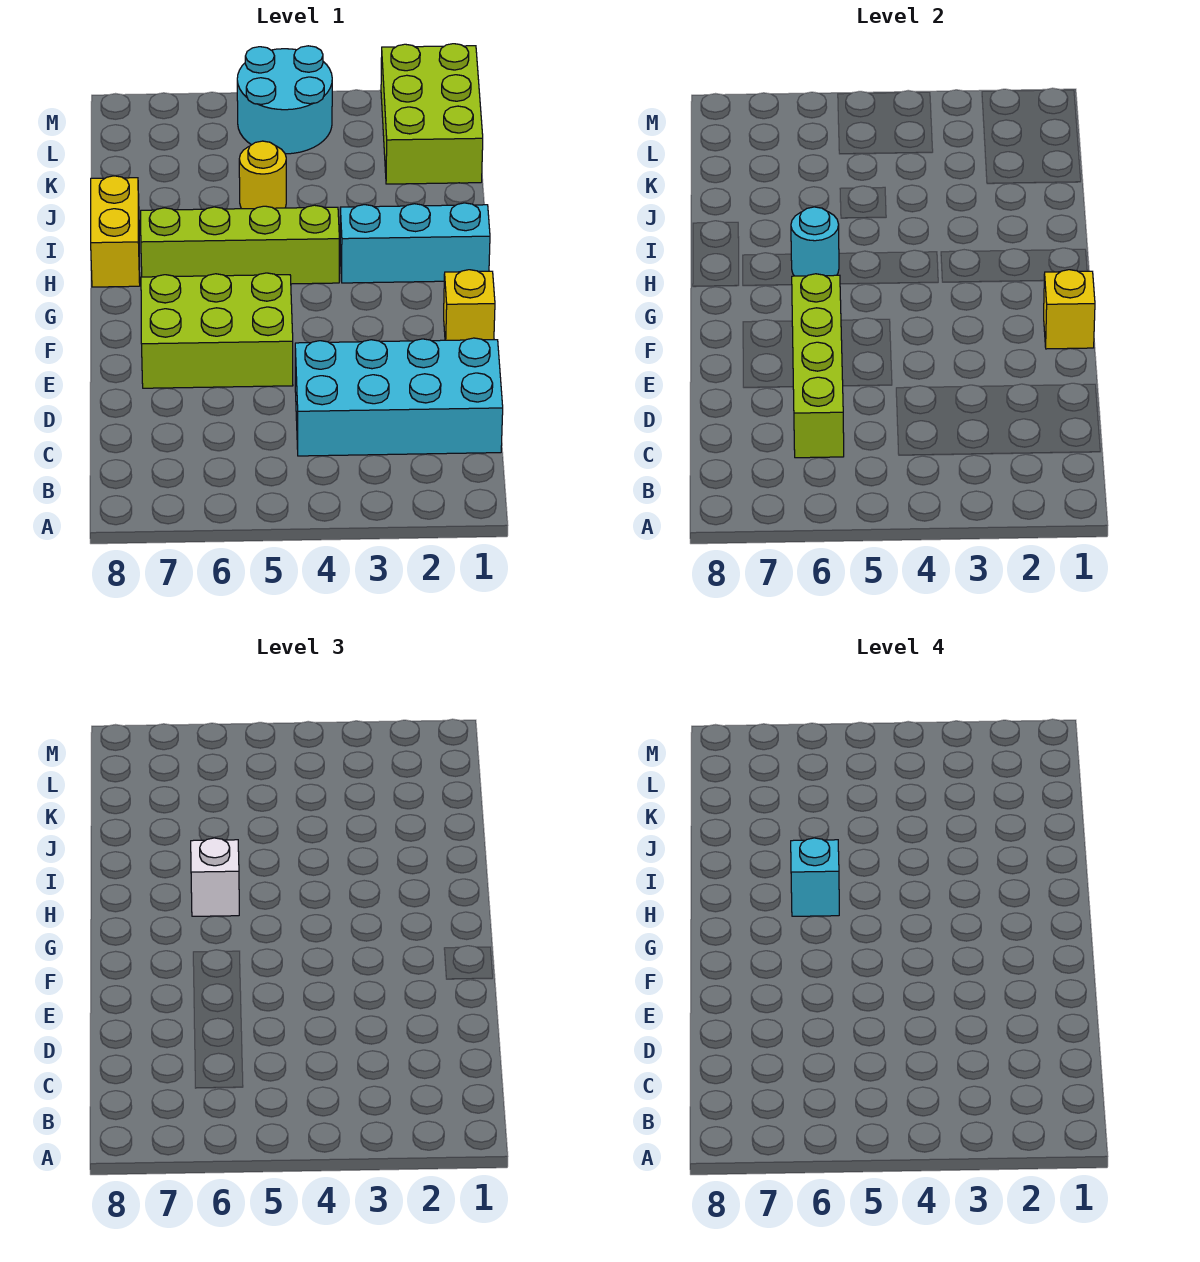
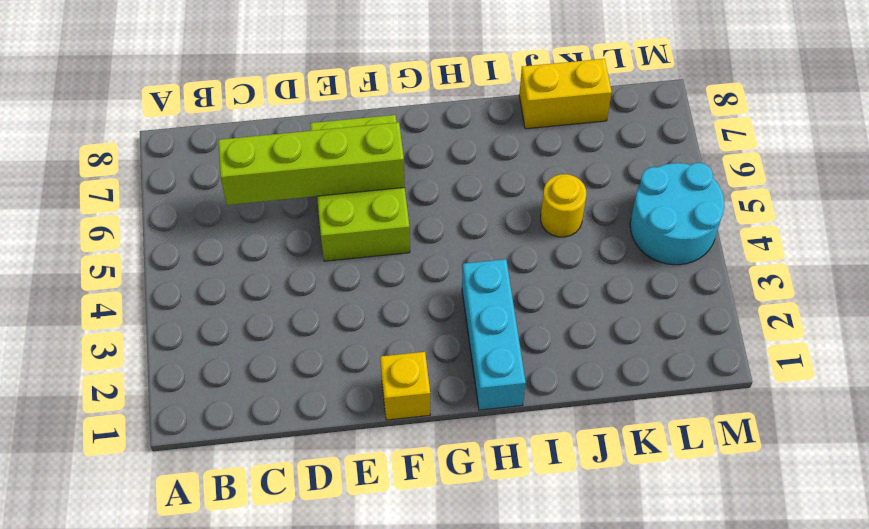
yellow brick J8:K8 level 1 -> yellow brick H8:I8 level 1
none -> cyan brick C1:D4 level 1
none -> lime brick H4:H7 level 1
none -> lime brick K1:M2 level 1

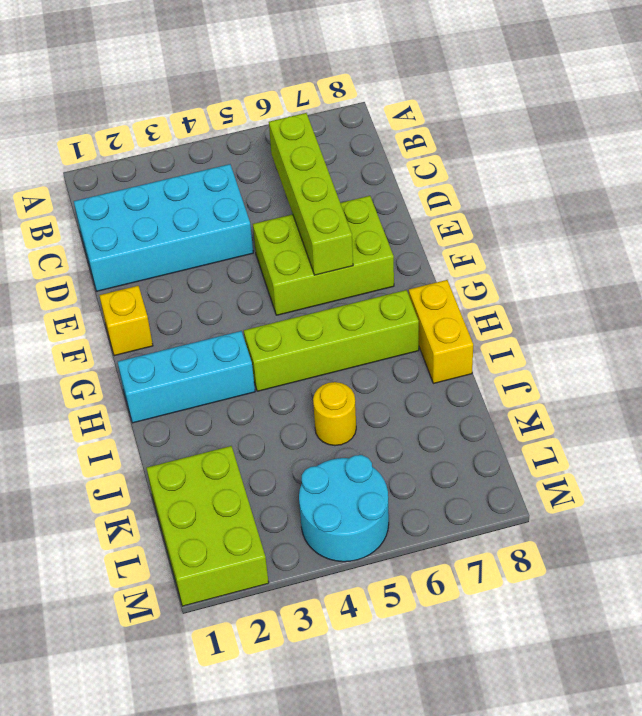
none -> yellow brick F1 level 2
none -> cyan round brick H6 level 2
none -> white brick H6 level 3

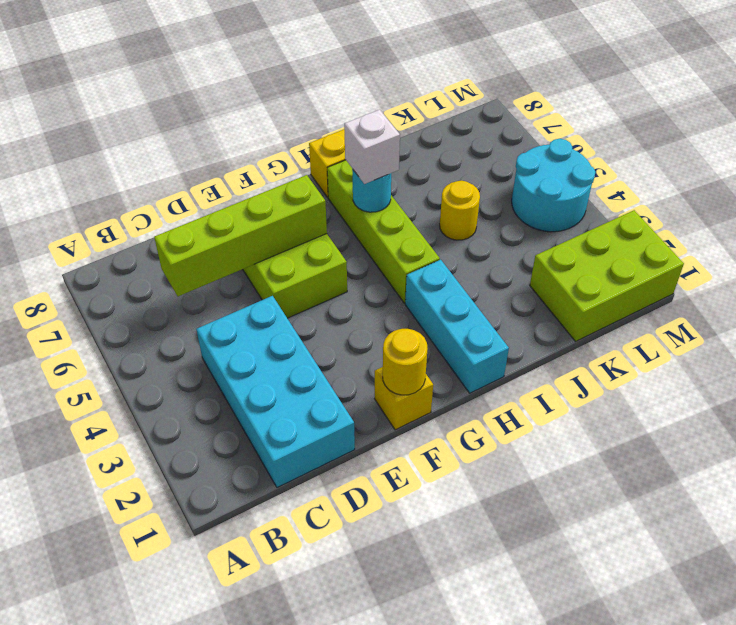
yellow round brick F1 level 2 -> yellow brick F1 level 2
none -> cyan brick H6 level 4

